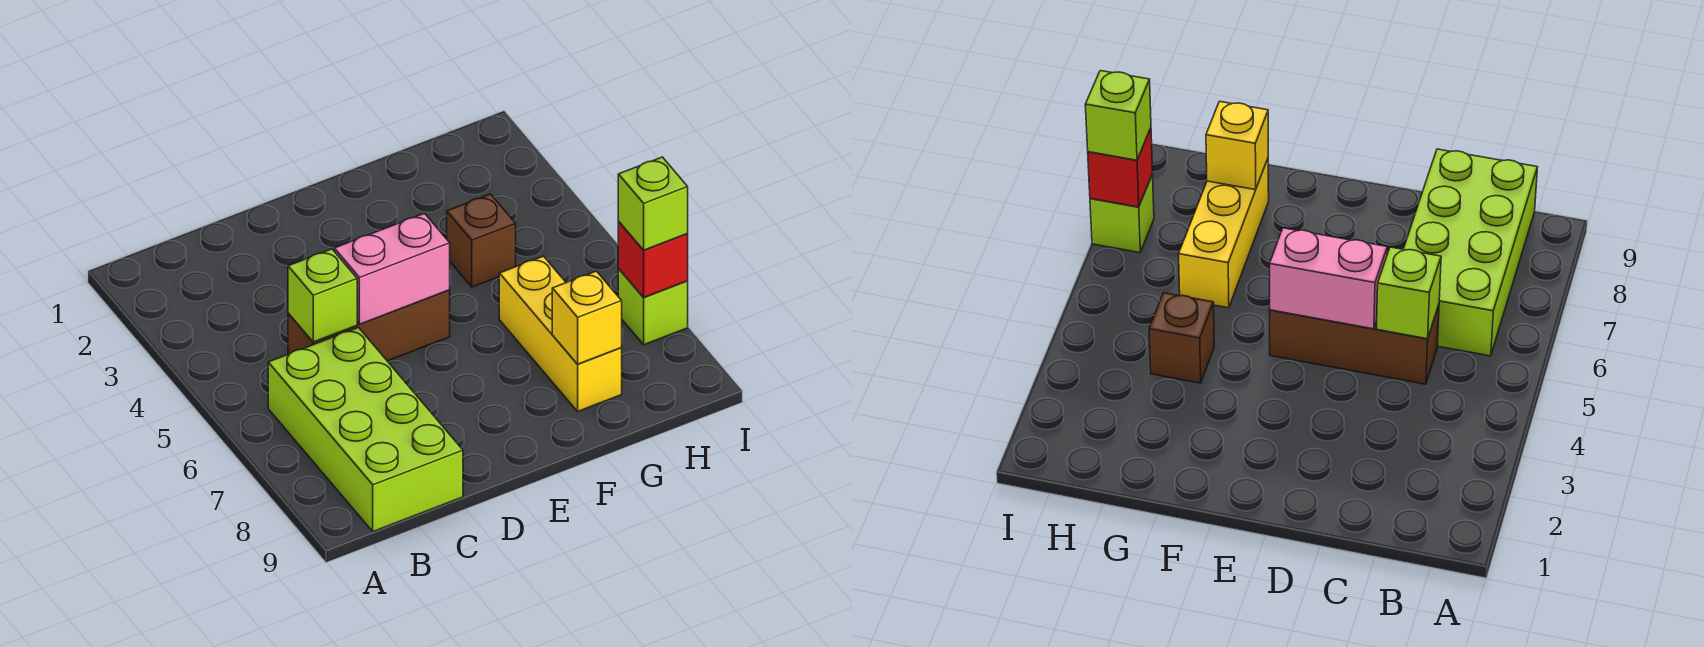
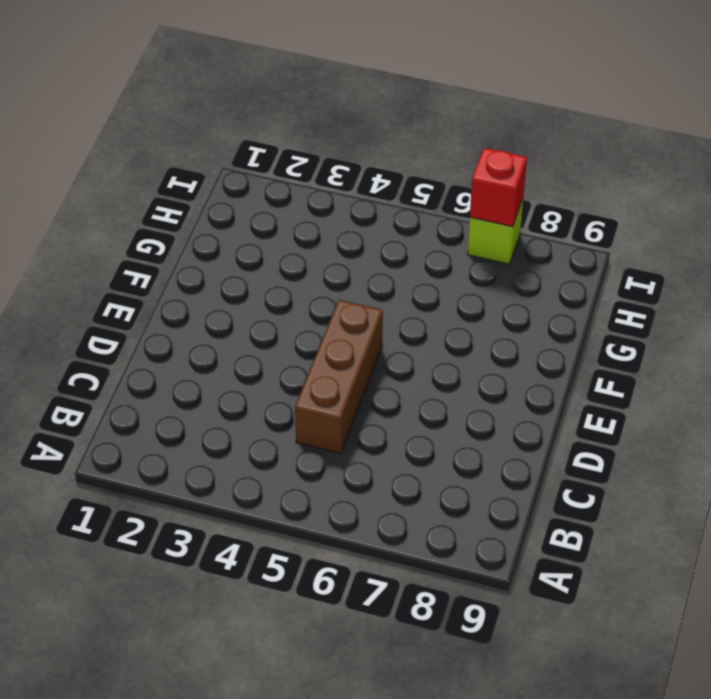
none -> lime brick B6:C9 level 1
none -> brown brick G4 level 1

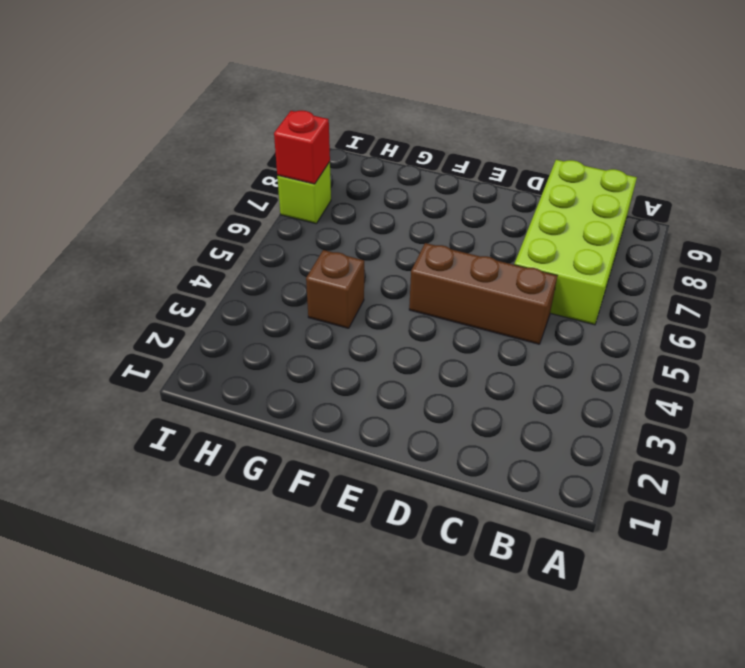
none -> yellow brick G6:G8 level 1
none -> lime brick C5 level 2

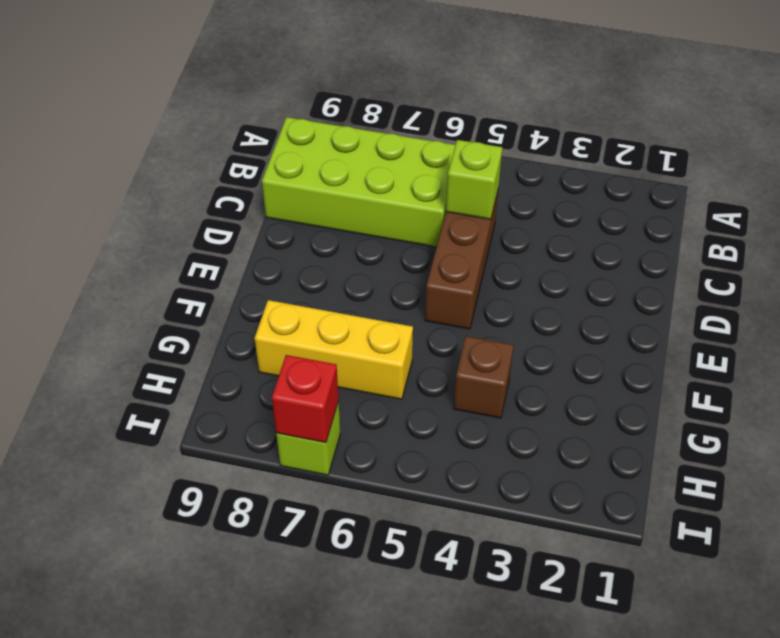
none -> pink brick D5:E5 level 2
none -> yellow brick G8 level 2

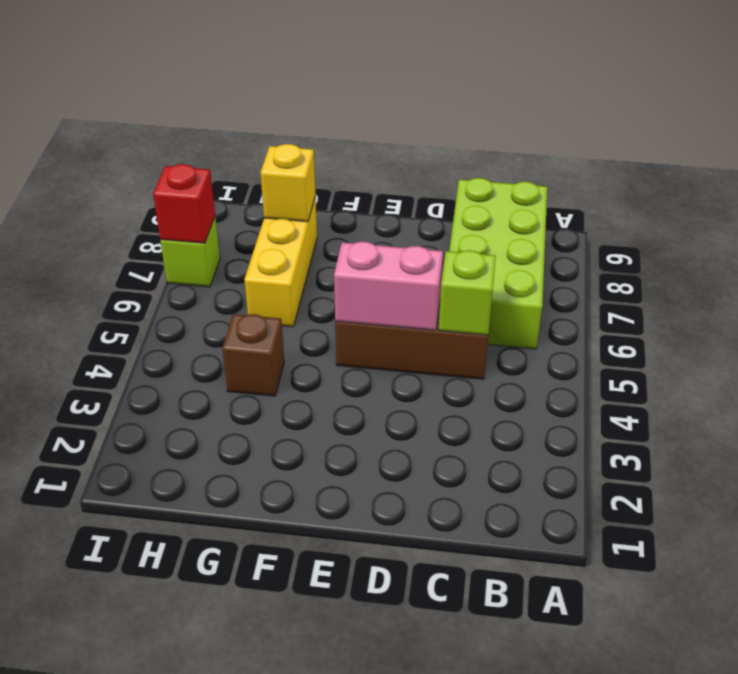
none -> lime brick I7 level 3

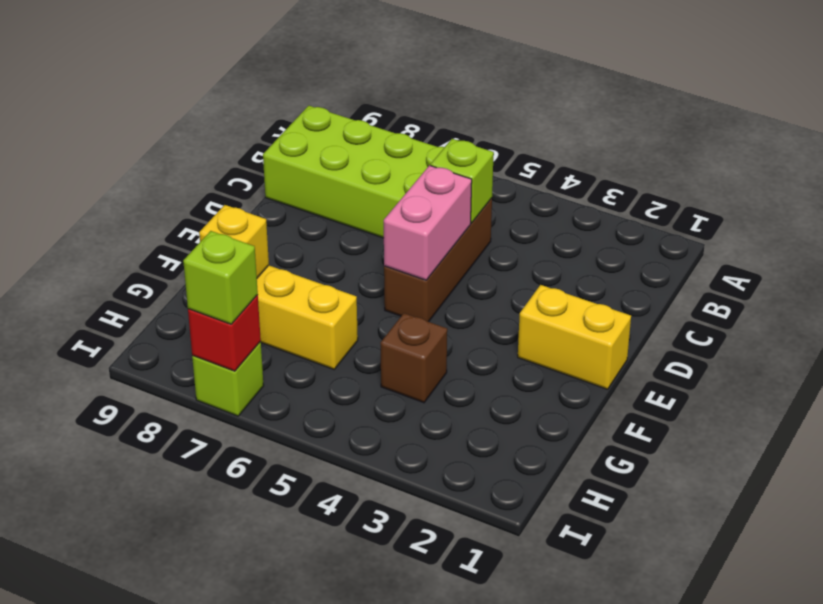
yellow brick E1:E2 level 1 -> none

